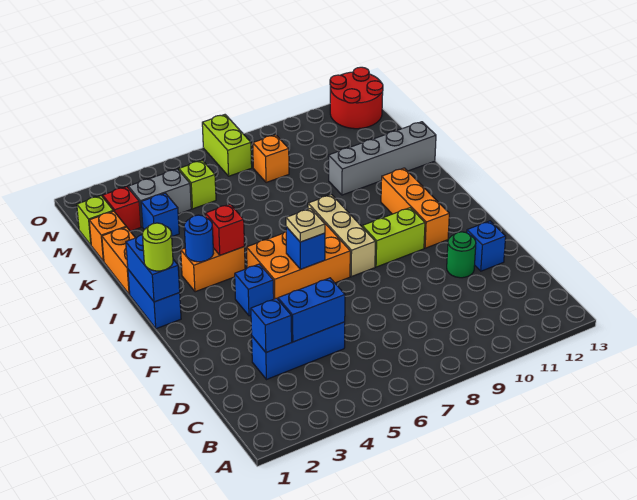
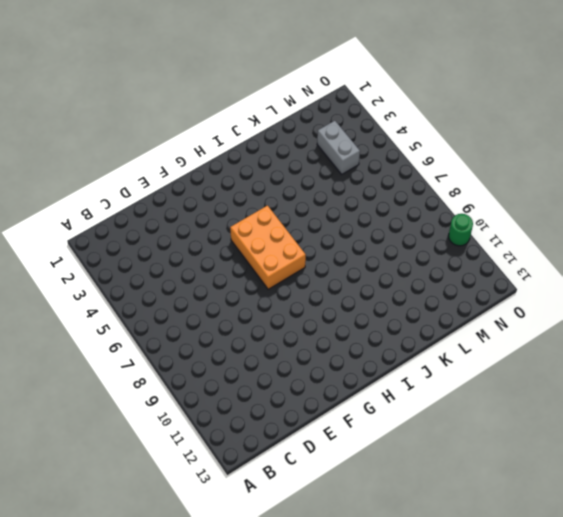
green round brick O10 level 1 -> green round brick E11 level 1
none -> blue brick D3:D5 level 1
none -> blue brick E12 level 1
none -> blue brick G4 level 1

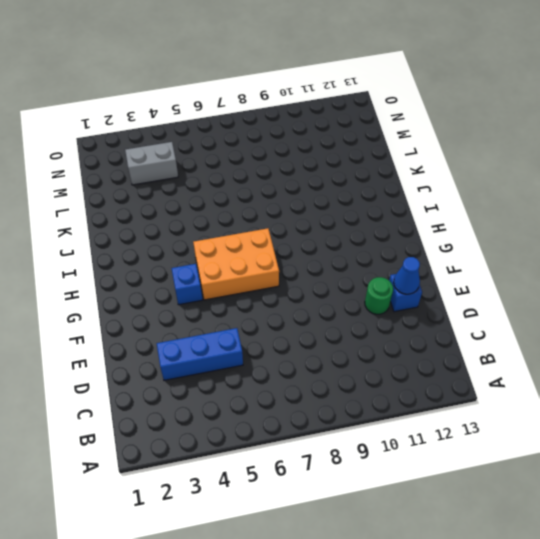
blue cone E12 level 2 -> none
none -> tan brick G8:I8 level 1
none -> lime brick G9:G10 level 1
none -> orange brick G11:I11 level 1

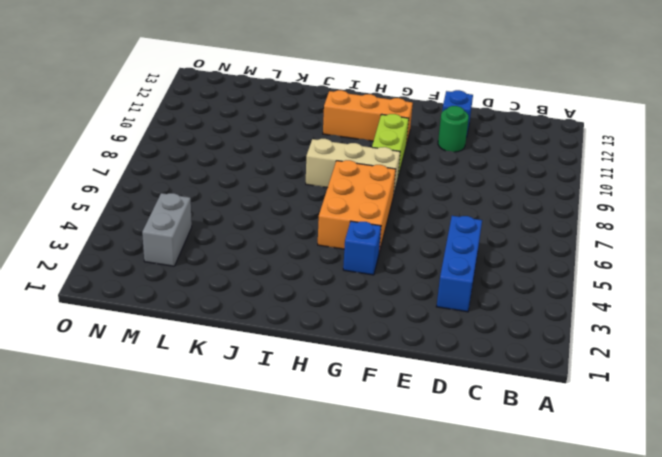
none -> blue brick H1:I1 level 1
none -> orange brick I3:I4 level 1
none -> orange brick J1:K1 level 1

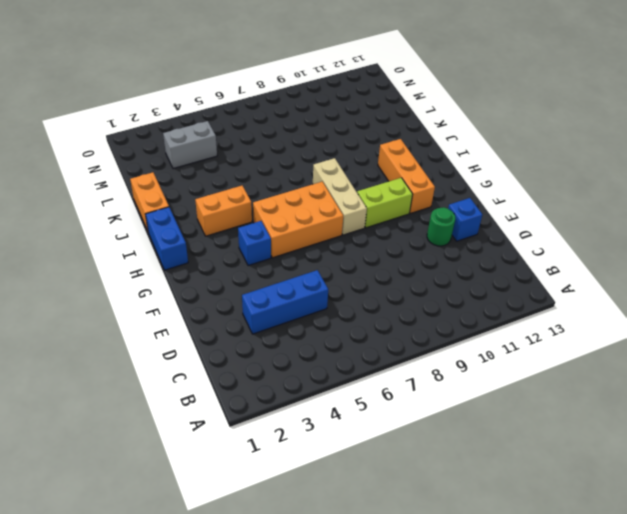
none -> grey brick K10:K13 level 1
none -> orange brick L1 level 1
none -> blue brick L3 level 1

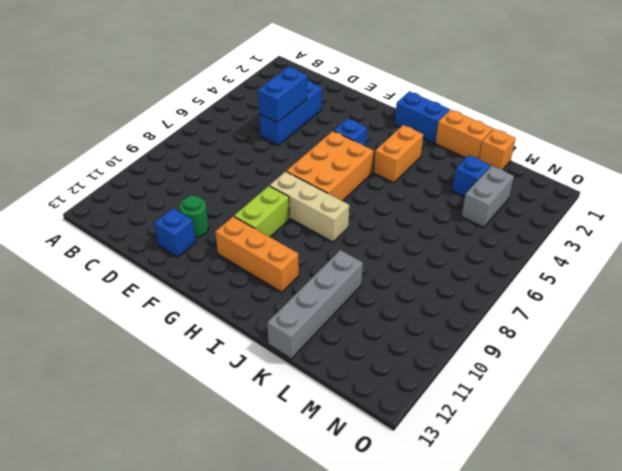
none -> lime brick M1 level 1
none -> red brick M2 level 1
none -> lime brick M5 level 1

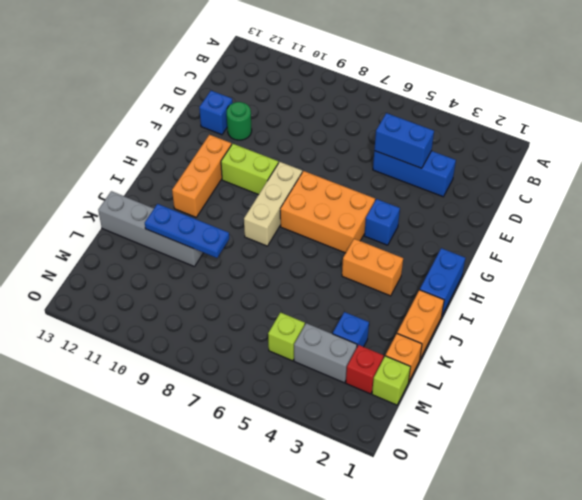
blue plate K9:K11 level 2 -> none
none -> orange brick M8 level 1
none -> lime brick N7:O7 level 1
none -> red round brick N12:O13 level 1

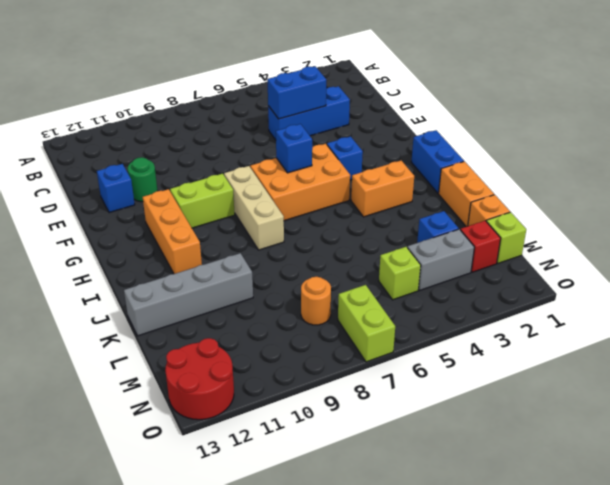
orange round brick M8 level 1 -> orange brick M8 level 1
none -> blue brick D3 level 2
none -> blue brick H1:I1 level 2
none -> blue round brick I3 level 2

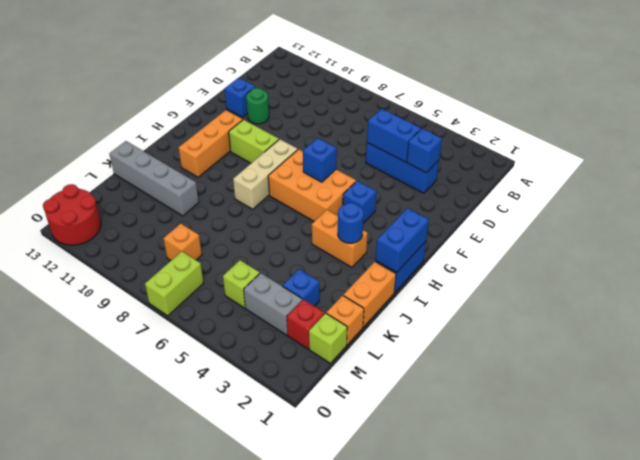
none -> red brick I4 level 2
none -> tan plate G6 level 3
none -> lime round brick H1 level 3

